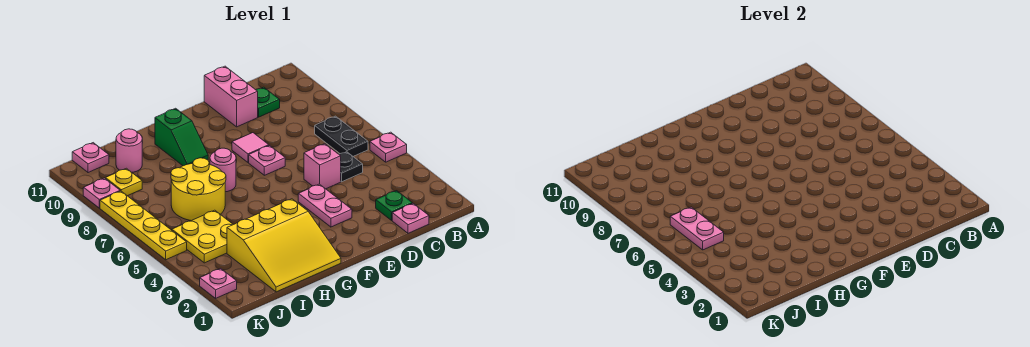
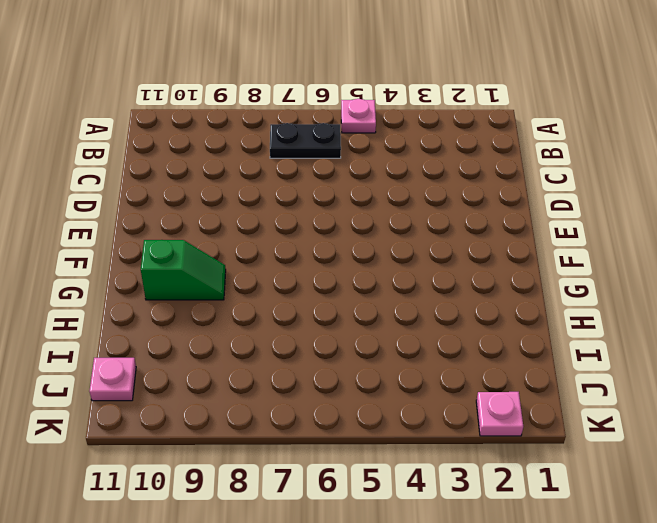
none -> pink plate C1 level 1
none -> green plate C2 level 1
none -> black plate C5 level 1

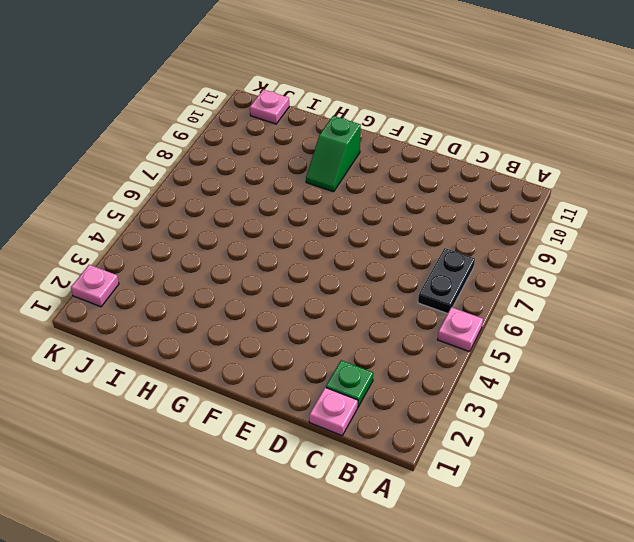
none -> black plate C5 level 1
none -> green plate C10 level 1
none -> pink brick D5 level 1

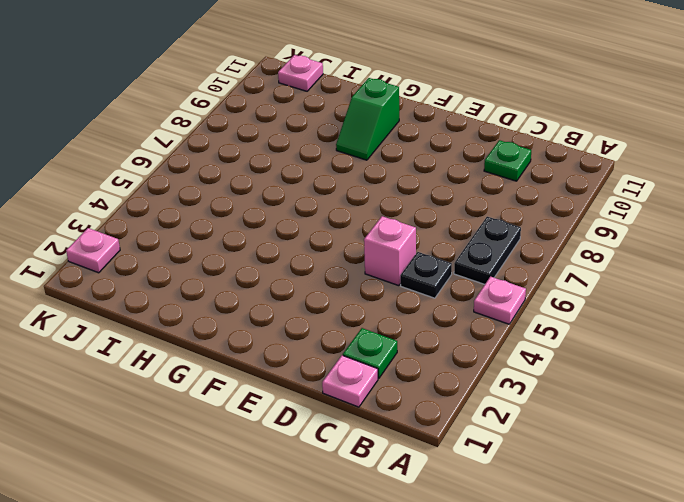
none -> pink brick D10:D11 level 1
none -> pink plate E3:E4 level 1
none -> pink plate E7 level 1

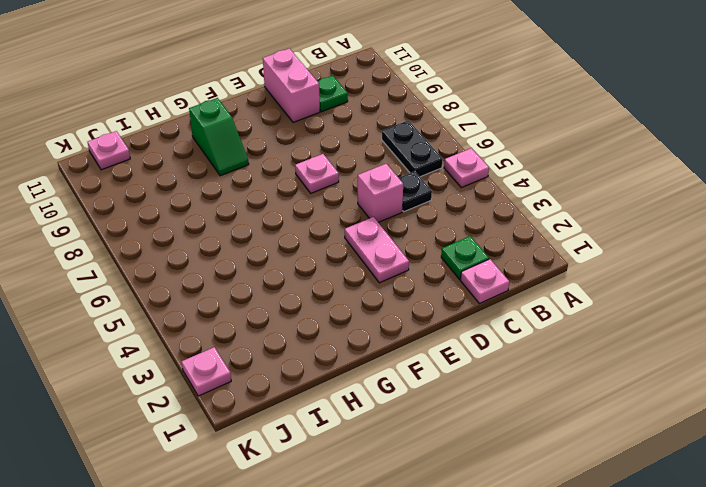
none -> pink tile E8 level 1
none -> yellow slope G1:I3 level 1 top 3
none -> pink round brick G7 level 1

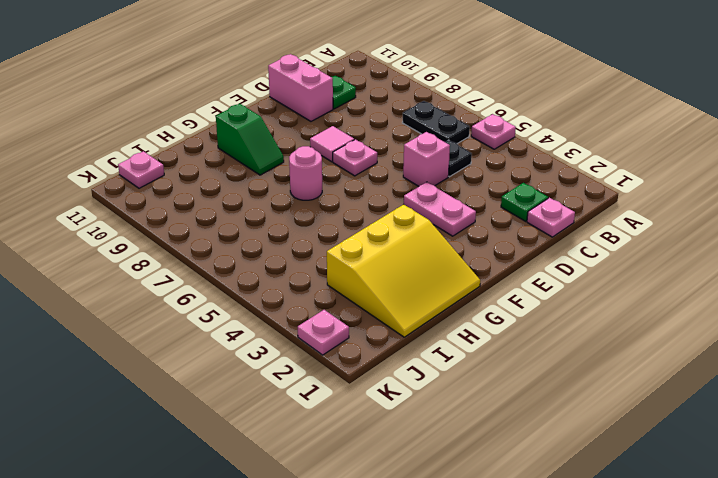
none -> yellow round brick H6:I7 level 1
none -> yellow plate I4:J5 level 1
none -> pink round brick I10 level 1

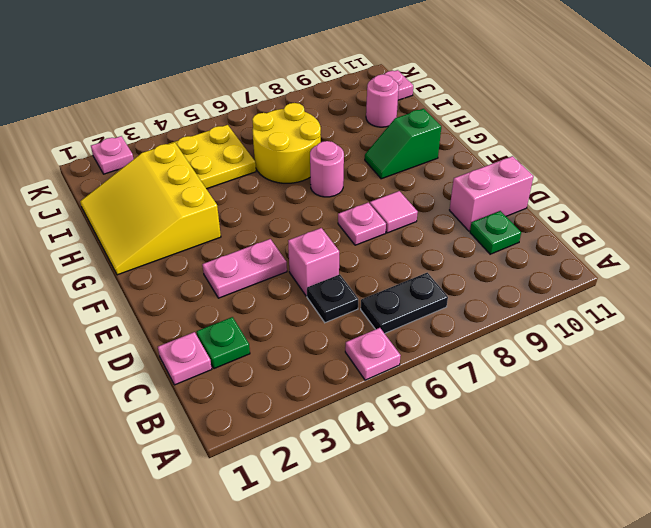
none -> yellow plate J9 level 1
none -> yellow plate K5:K8 level 1
none -> pink plate K9 level 1

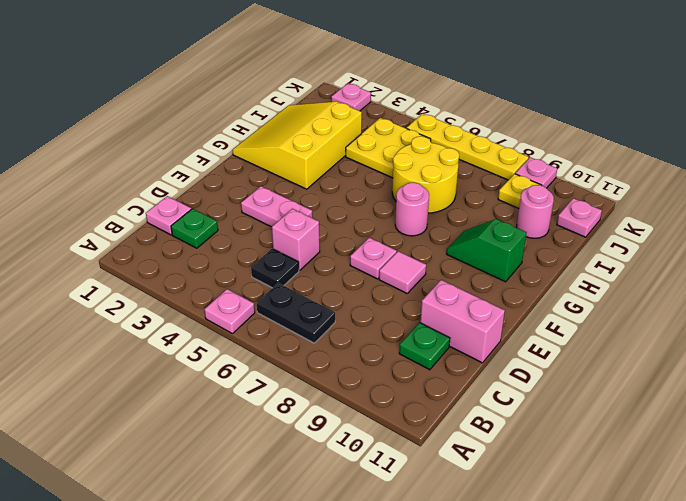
none -> pink plate J5:J6 level 2

